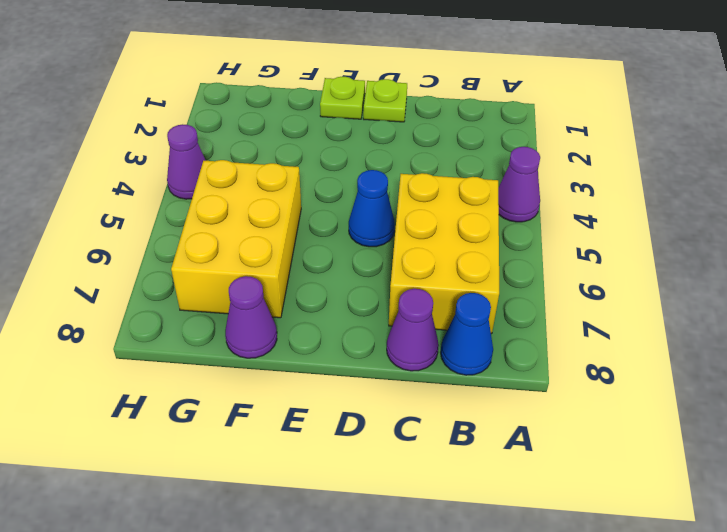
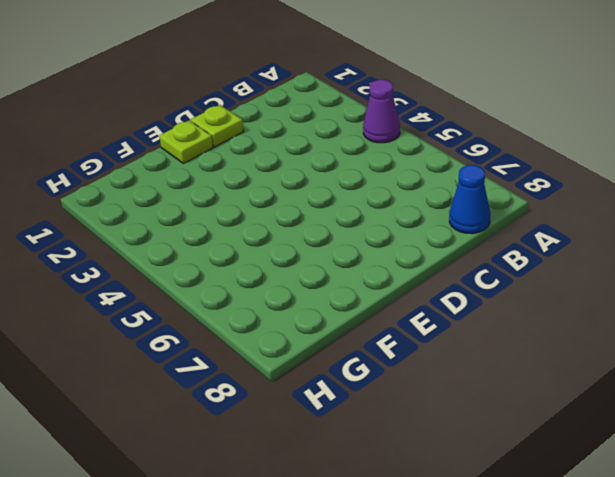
none -> yellow brick B5:C7 level 1
none -> purple cone C8 level 1

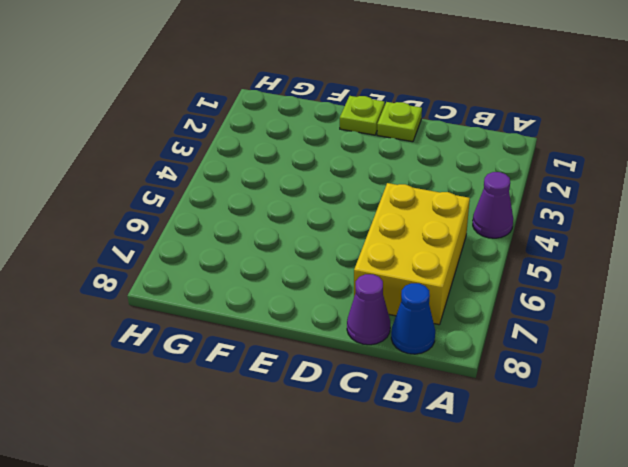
none -> blue cone D5 level 1
none -> yellow brick F5:G7 level 1

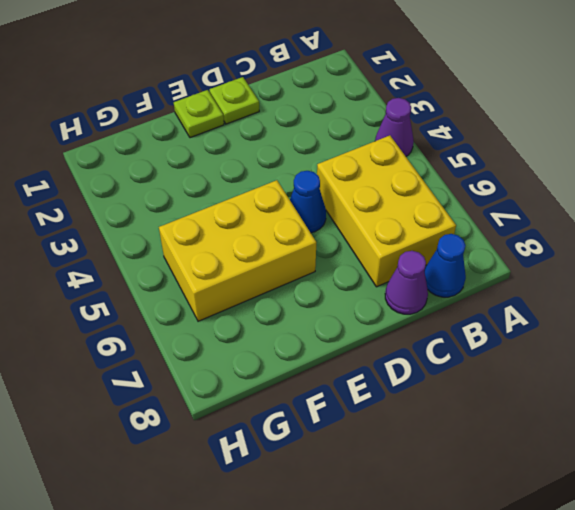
yellow brick E5:G6 level 1 -> yellow brick F5:G7 level 1
none -> purple cone F8 level 1
none -> purple cone H4 level 1

